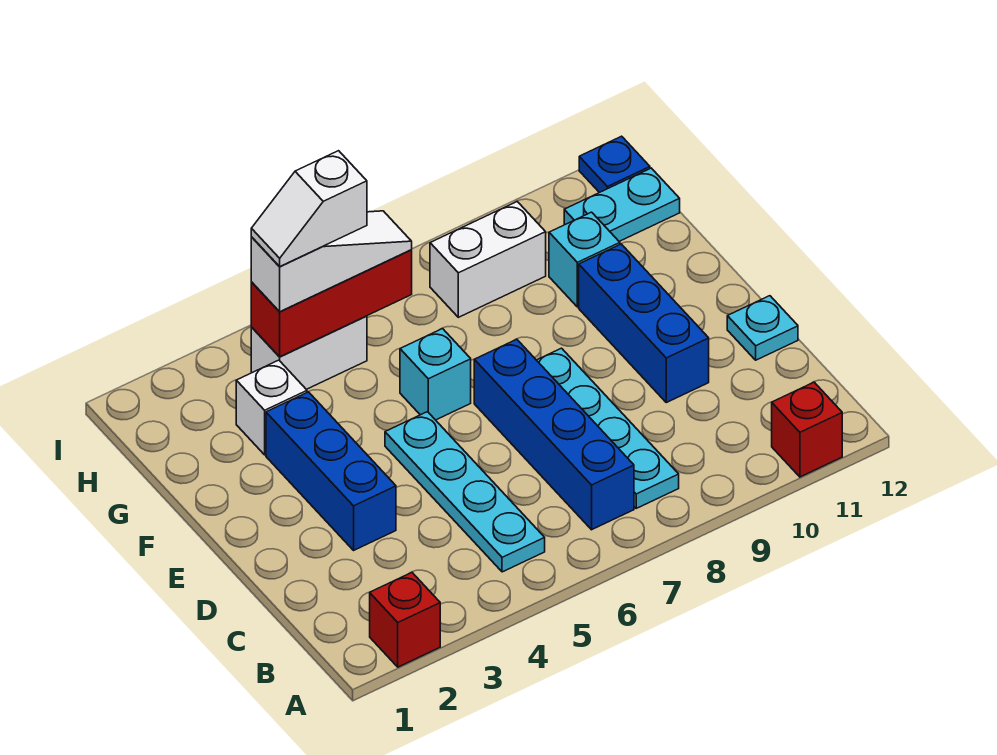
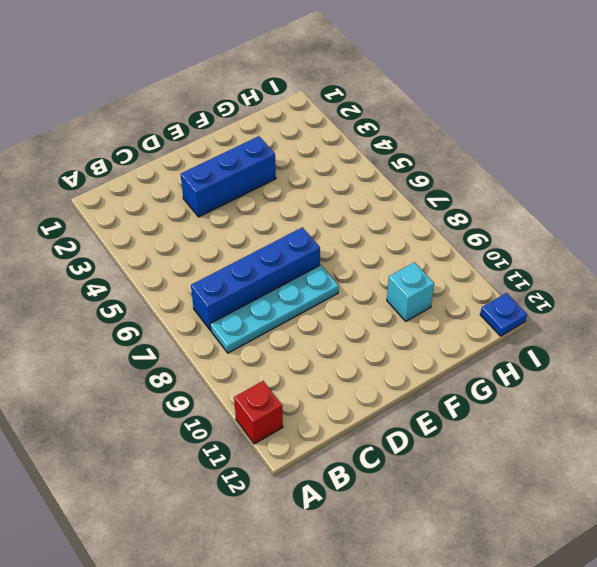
none -> red brick A2 level 1
none -> cyan plate B5:E5 level 1
none -> blue brick D10:F10 level 1

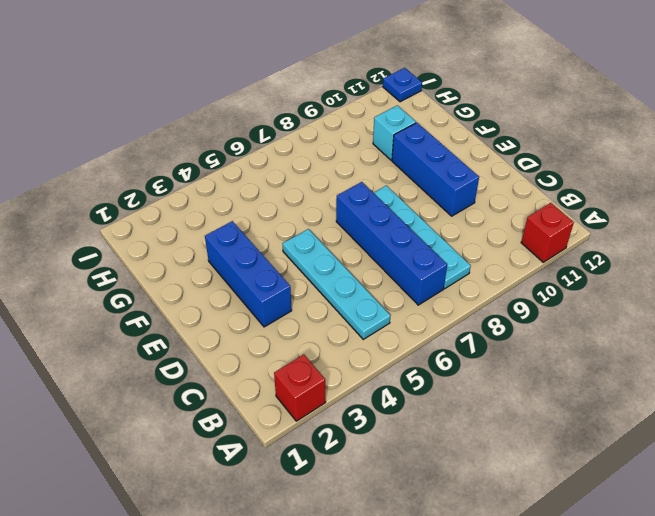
none -> cyan plate D12 level 1
none -> cyan brick F6 level 1
none -> white brick G3 level 1

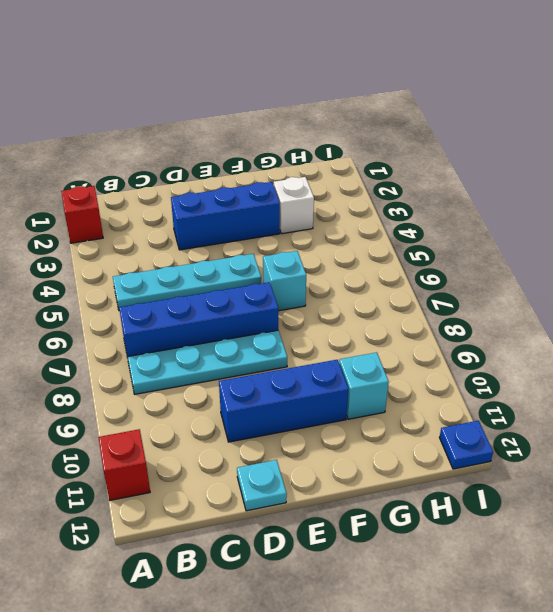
none -> white brick H4:H5 level 1
none -> white brick H8:H9 level 1
none -> cyan plate H11:H12 level 1

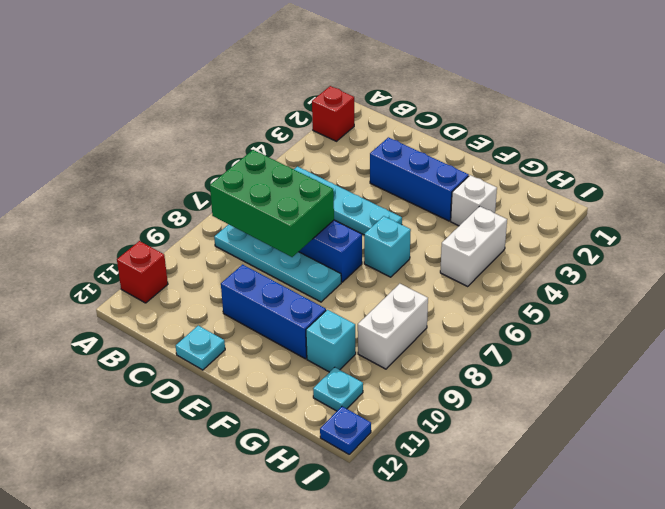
green brick B7:D8 level 2 -> none
cyan plate H11 level 1 -> cyan plate H11:H12 level 1
none -> red brick H4:H6 level 2
none -> white slope H4:H6 level 3 top 4
none -> white slope H4:H5 level 4 top 5

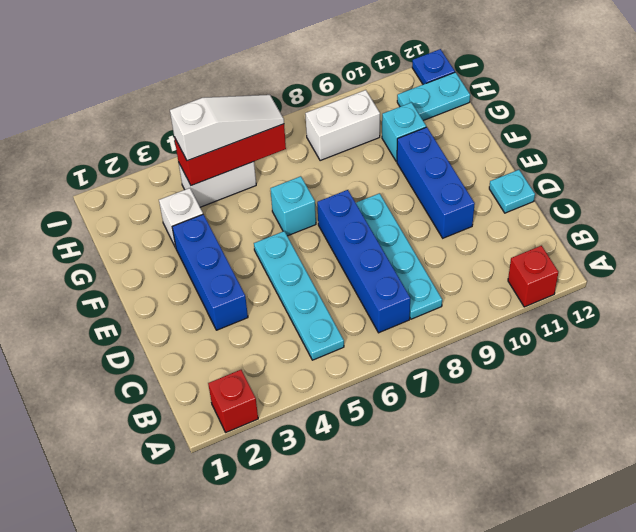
none -> white slope H4:H5 level 4 top 5

